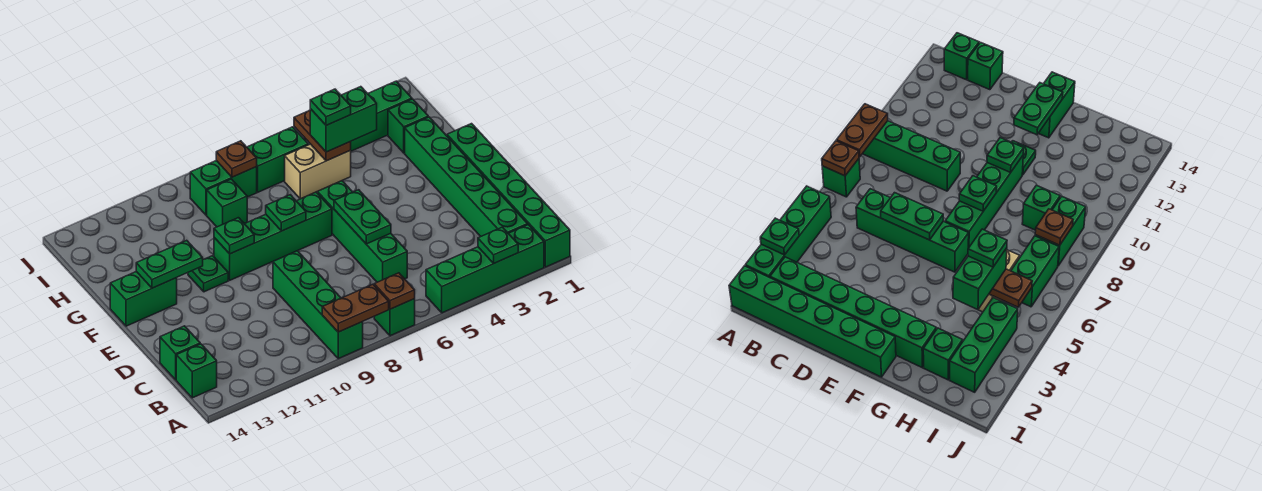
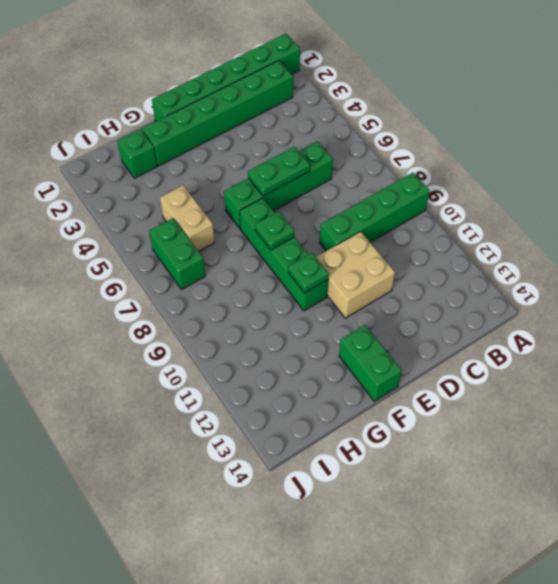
tan brick D10:E11 level 1 -> none
none -> green brick A2:A5 level 1
none -> green brick A7 level 1
none -> green brick B14 level 1

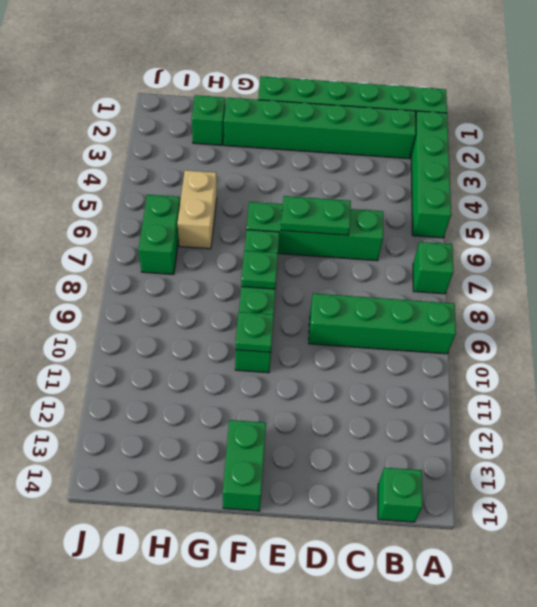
none -> green brick C14 level 1
none -> green plate F11 level 1
none -> green brick H9 level 1

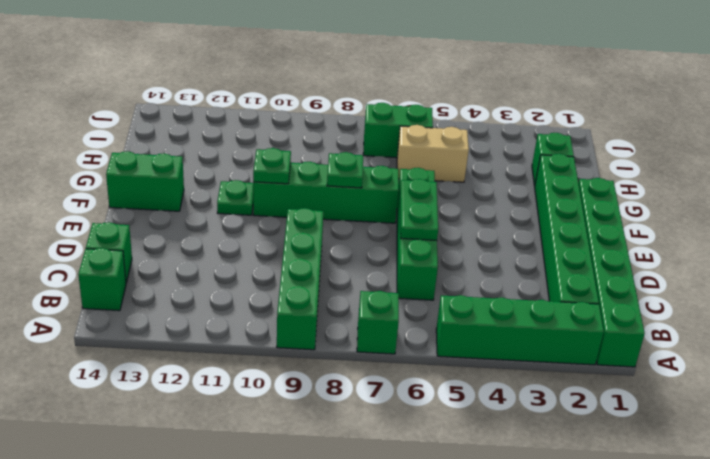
none -> green brick H9 level 1
none -> green brick I2:I4 level 1
none -> green brick I8:I9 level 1

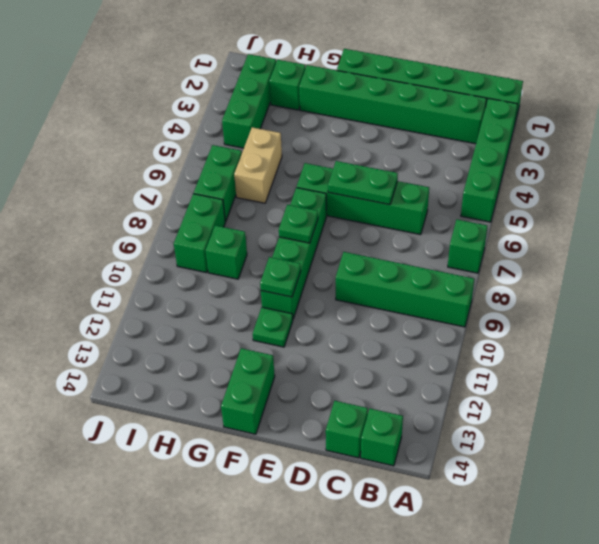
none -> green plate A3 level 2
none -> brown plate A7 level 2
none -> brown plate A8:A9 level 2

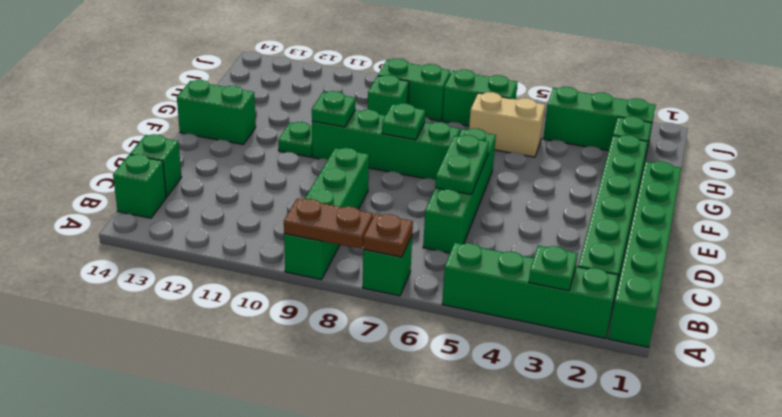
none -> green plate F12:F13 level 2
none -> brown plate H5:I5 level 2
none -> brown plate I8 level 2

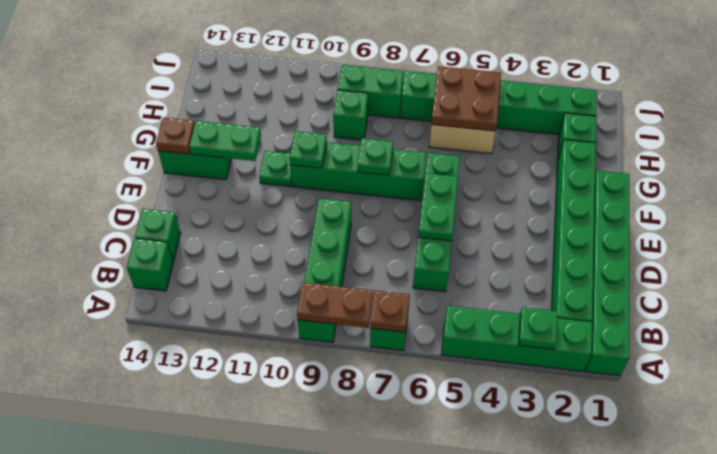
brown plate F14 level 2 -> brown plate I8 level 2
brown plate H5:I6 level 2 -> brown plate H5:I5 level 2
none -> green brick H4:H5 level 3
none -> green plate H5 level 4

